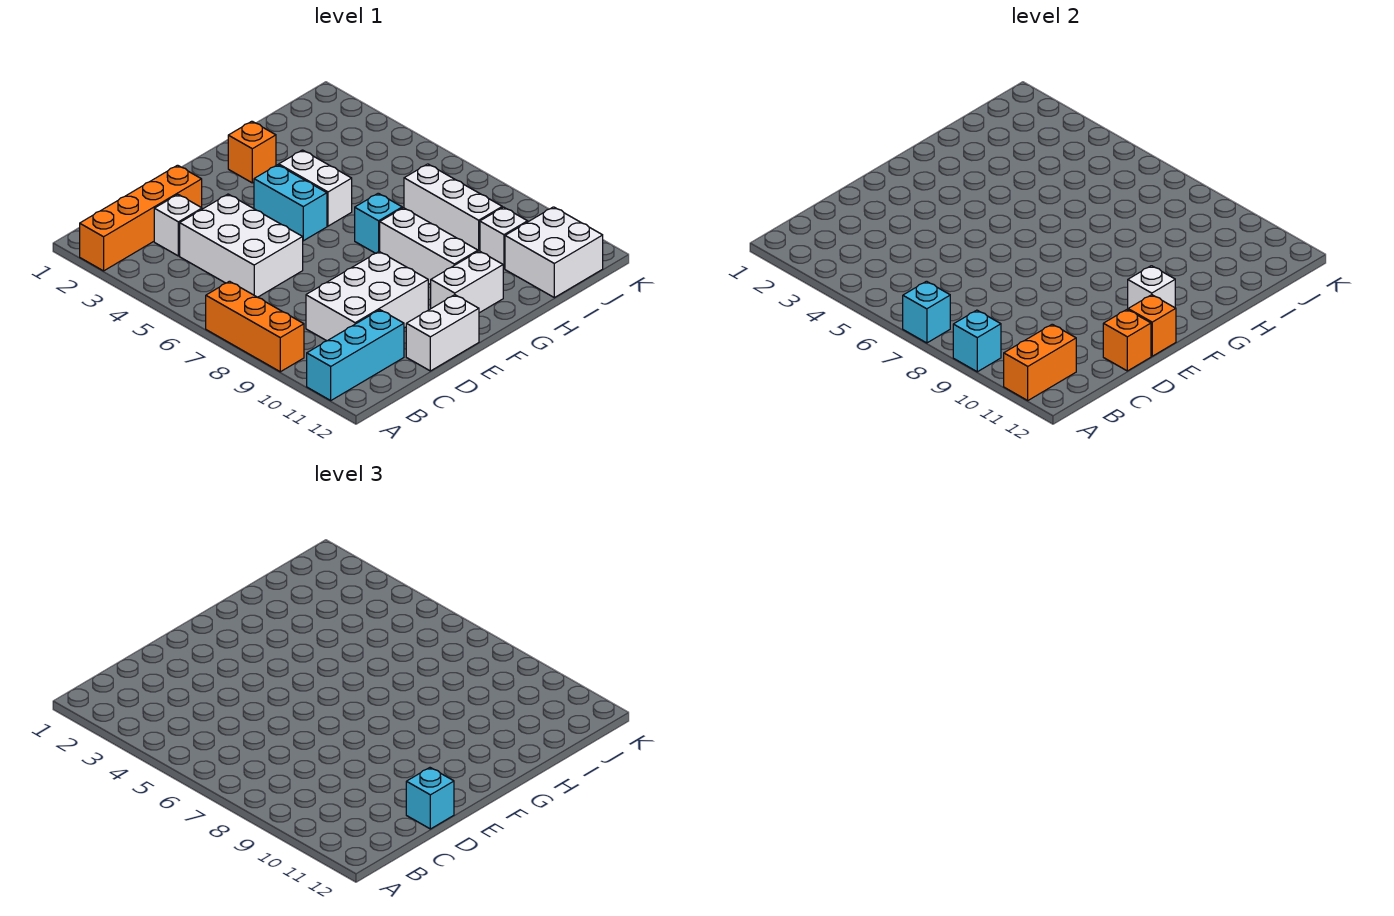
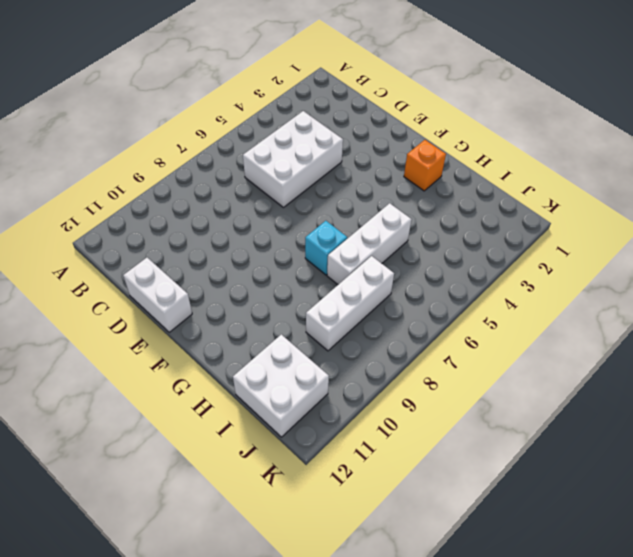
white brick H5:H7 level 1 -> white brick G8:G10 level 1
none -> orange brick A2:D2 level 1
none -> orange brick A7:A9 level 1
none -> cyan brick A11:C11 level 1

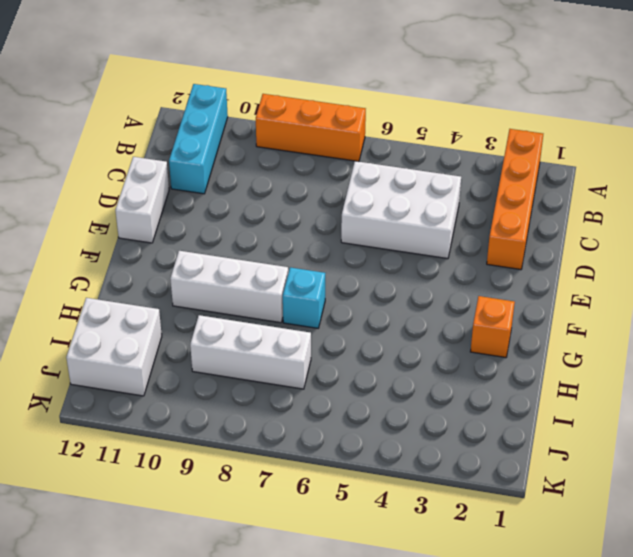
none -> white brick C3 level 1
none -> white brick C9:E10 level 1
none -> cyan brick F4:F5 level 1

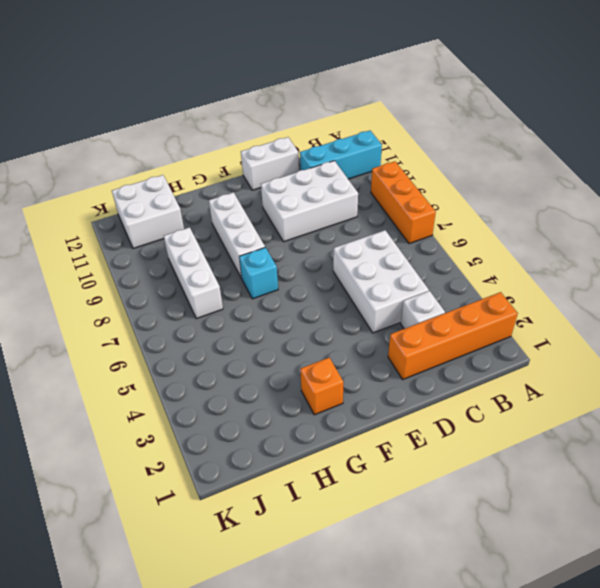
none -> cyan brick F4:F5 level 1
none -> white brick F11:G11 level 1
none -> white brick G4:G5 level 1

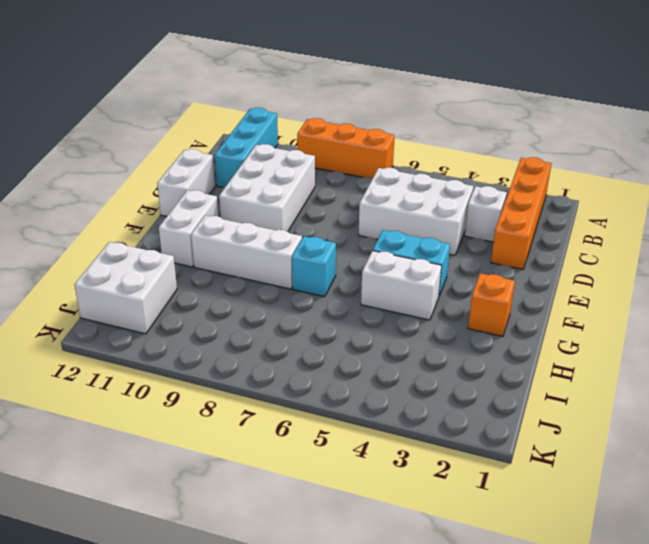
none -> white brick I7:I9 level 1
none -> white brick I10 level 1
none -> cyan brick A7 level 2

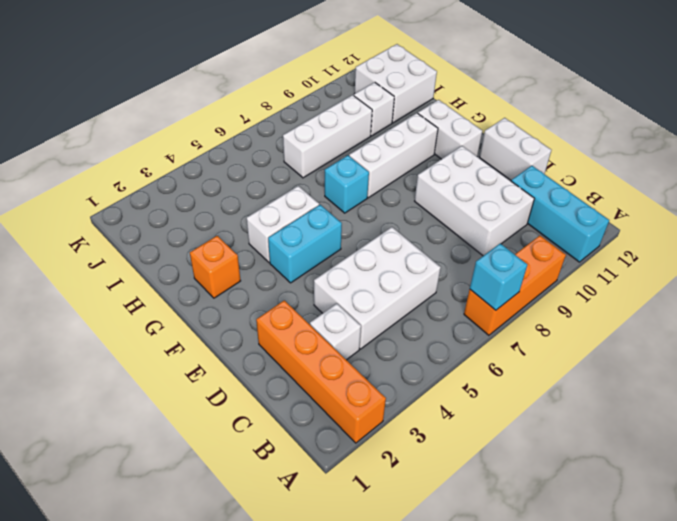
none -> cyan brick A9 level 2
none -> orange brick A11:B11 level 2
none -> orange brick D12 level 2

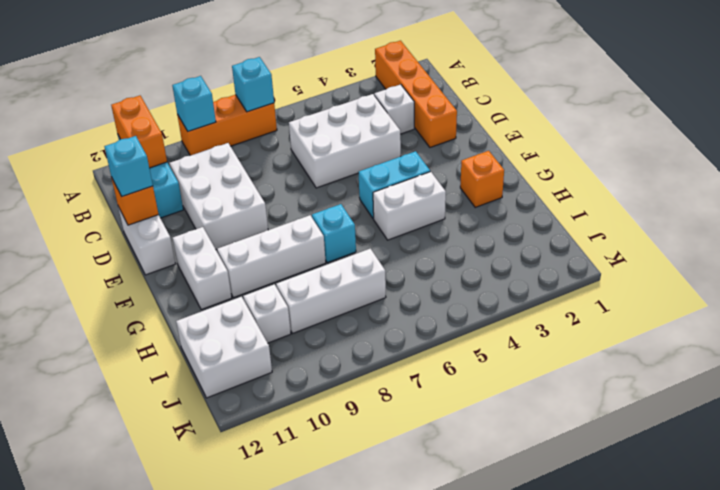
none -> orange brick E12 level 2
none -> white brick F11 level 2

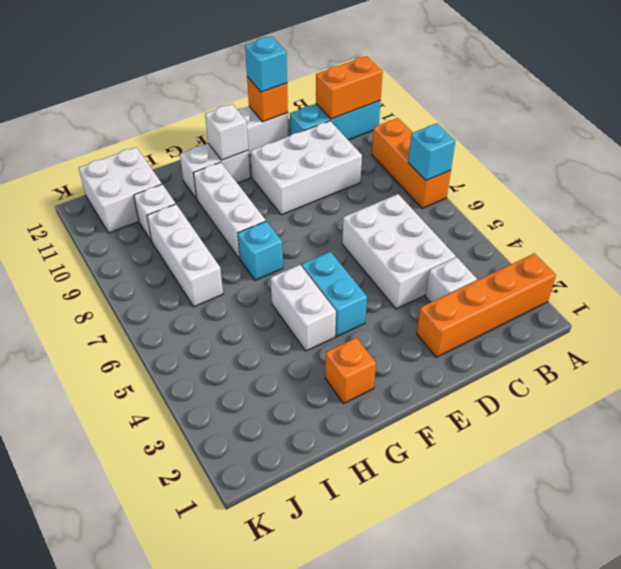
none -> cyan brick A9 level 2
none -> orange brick E12 level 2

